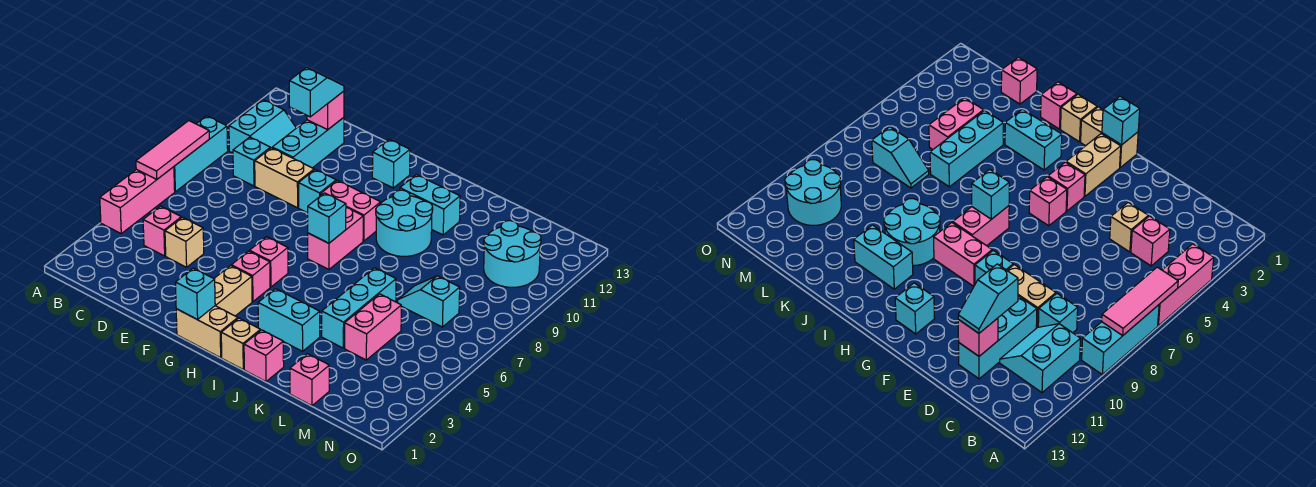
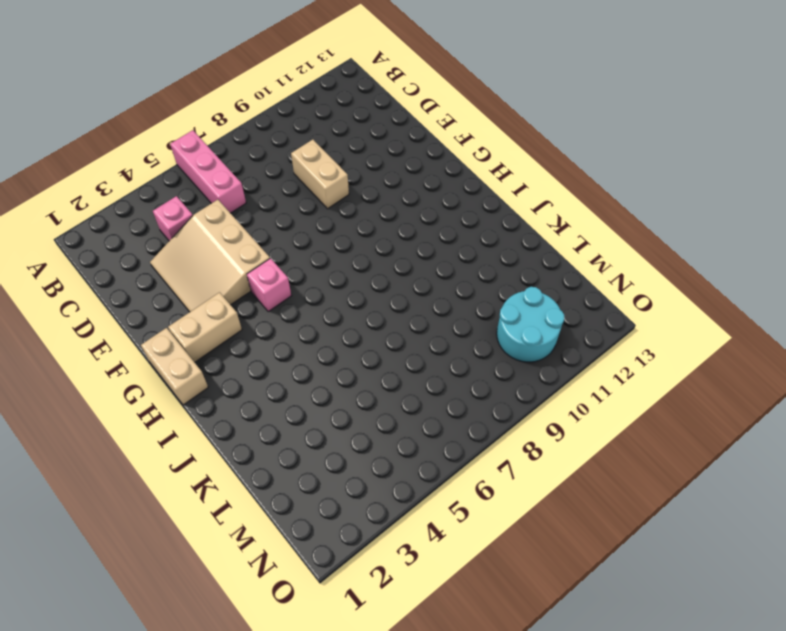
pink brick A6:C6 level 1 -> pink brick A4:A6 level 1
tan slope D3:F5 level 1 top 5 -> tan brick D4 level 1
none -> cyan brick A7:A9 level 1
none -> cyan slope B10:C11 level 1 top B
none -> cyan brick C9 level 1
none -> cyan brick D10:D12 level 1

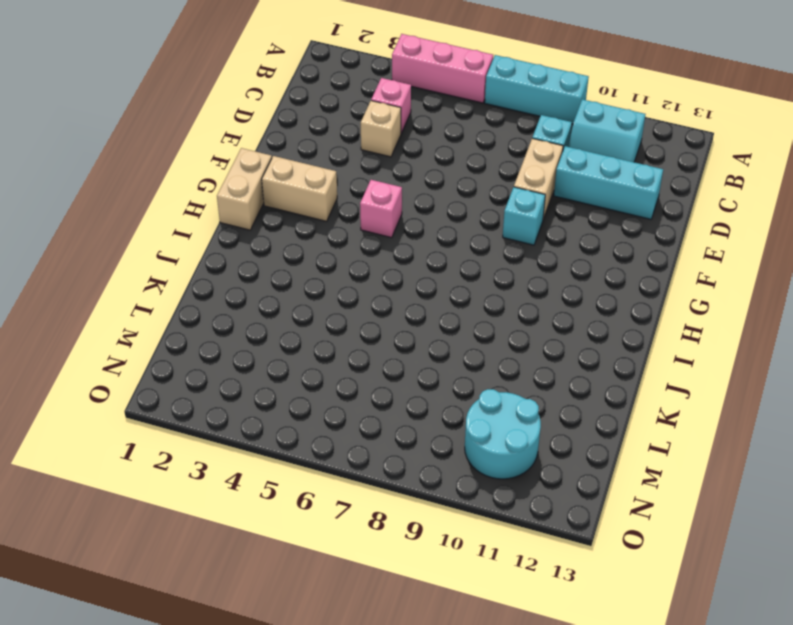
none -> pink brick G4 level 1
none -> pink brick G9:H9 level 1
none -> cyan brick G12 level 1
none -> pink brick H7:H8 level 1

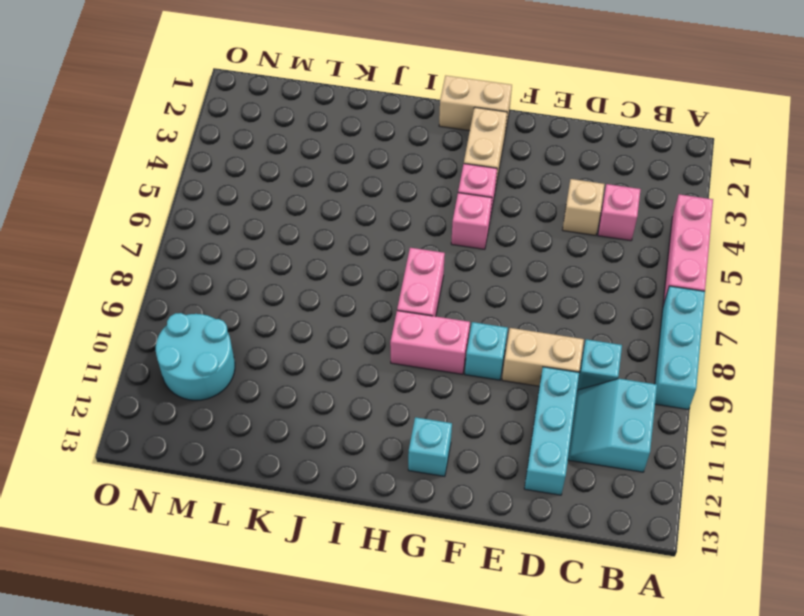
none -> tan brick I1 level 1
none -> cyan brick I3:J3 level 1
none -> cyan round brick I9:J10 level 1
none -> cyan brick I11:J11 level 1

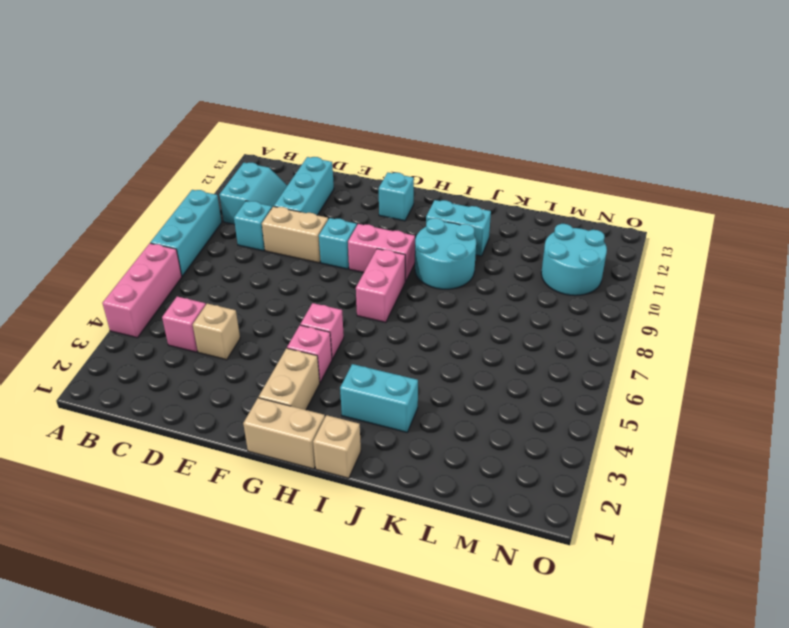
none -> pink brick J1 level 1
none -> cyan brick K4:K6 level 1
none -> pink brick L1 level 1
none -> pink brick L4:L5 level 1

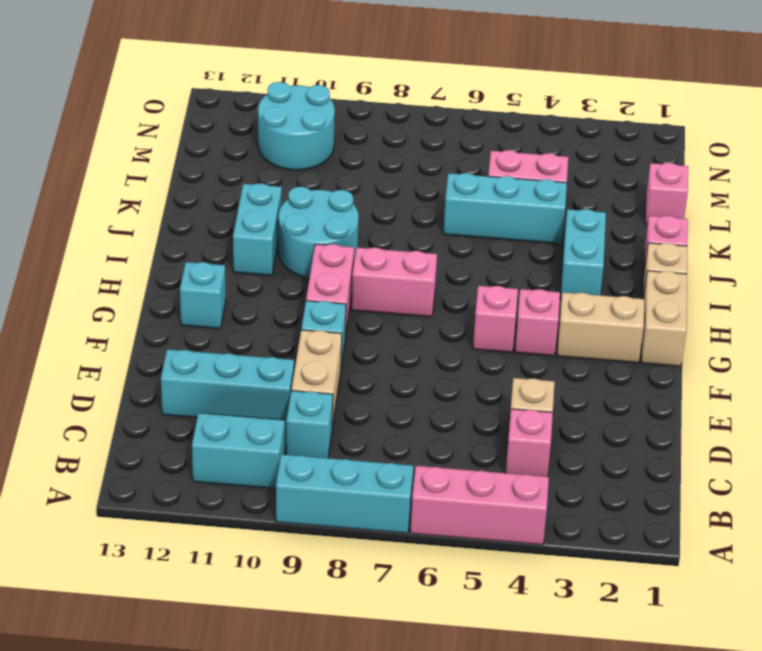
none -> cyan slope L7:M7 level 1 top M
none -> pink tile A6:A8 level 2
none -> pink brick D12 level 2
none -> cyan brick G1 level 2

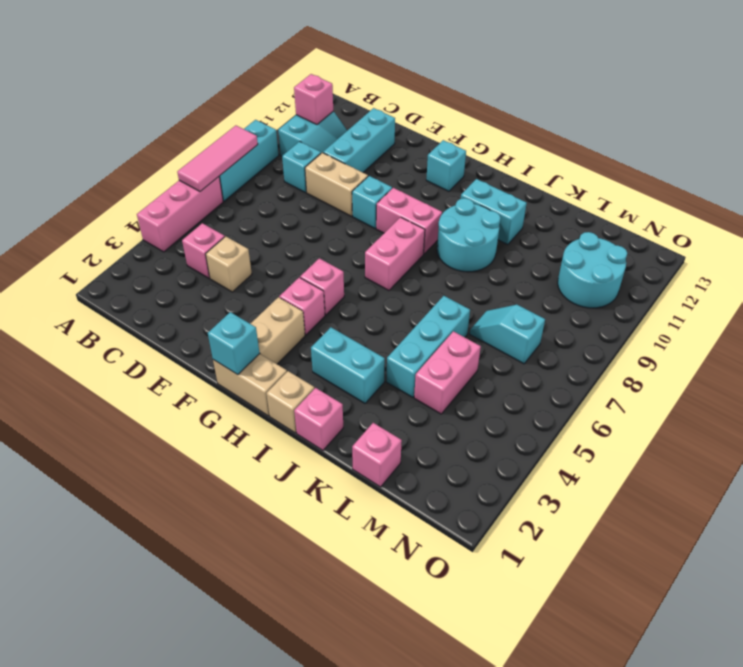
pink brick B11 level 2 -> pink brick D12 level 2
none -> cyan brick H7 level 2
none -> cyan slope D11:D12 level 3 top 11

